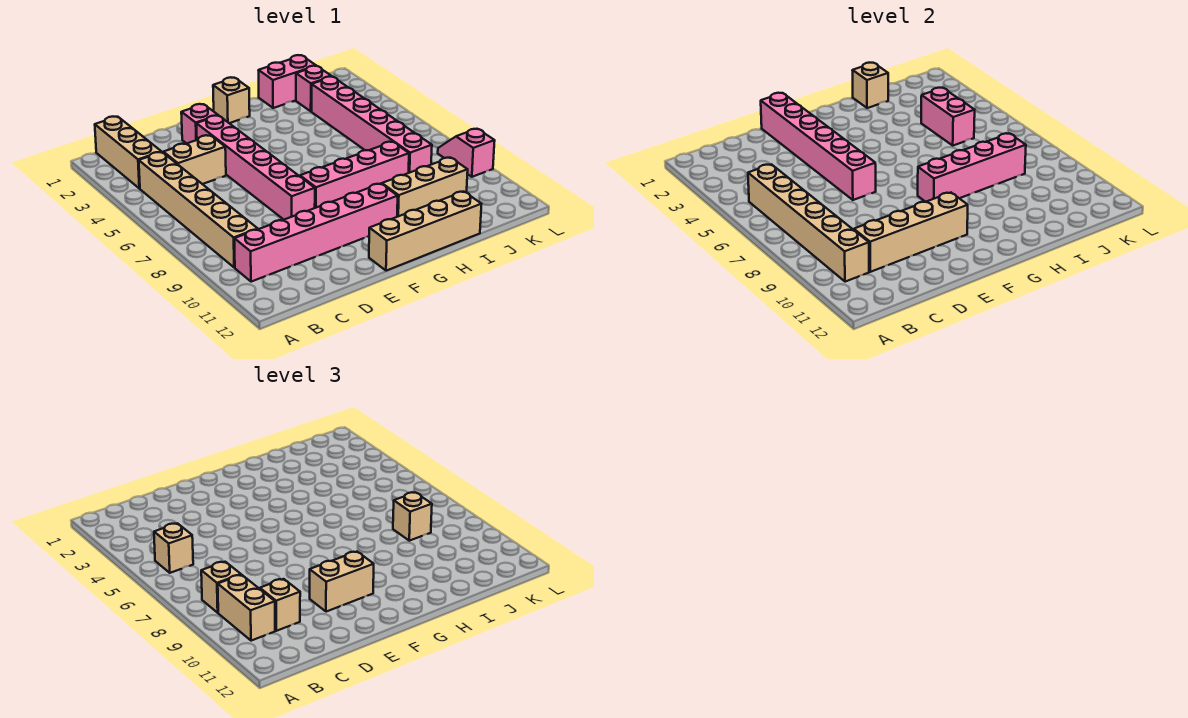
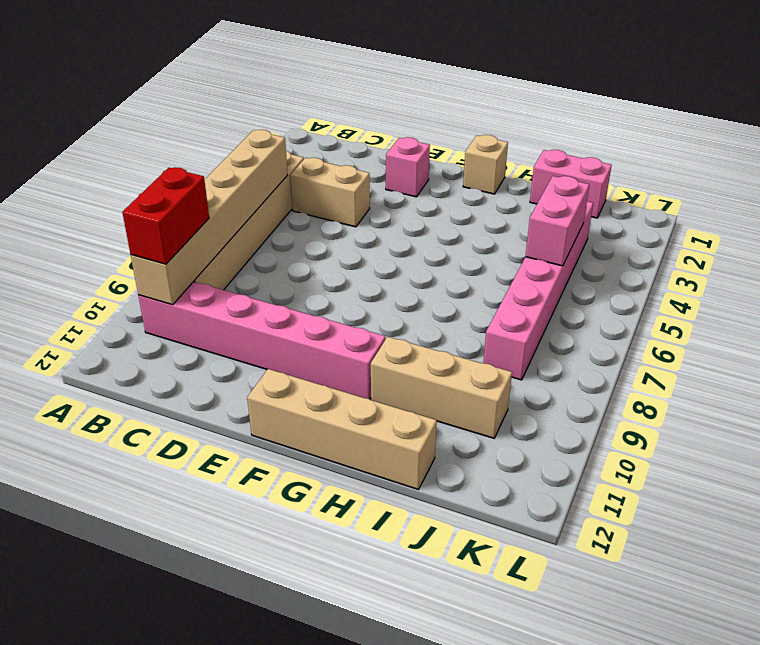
red brick B9:B10 level 3 -> tan brick B9:B10 level 3
none -> tan brick B1:B3 level 1
none -> pink brick E3:E8 level 1
none -> pink brick F8:I8 level 1

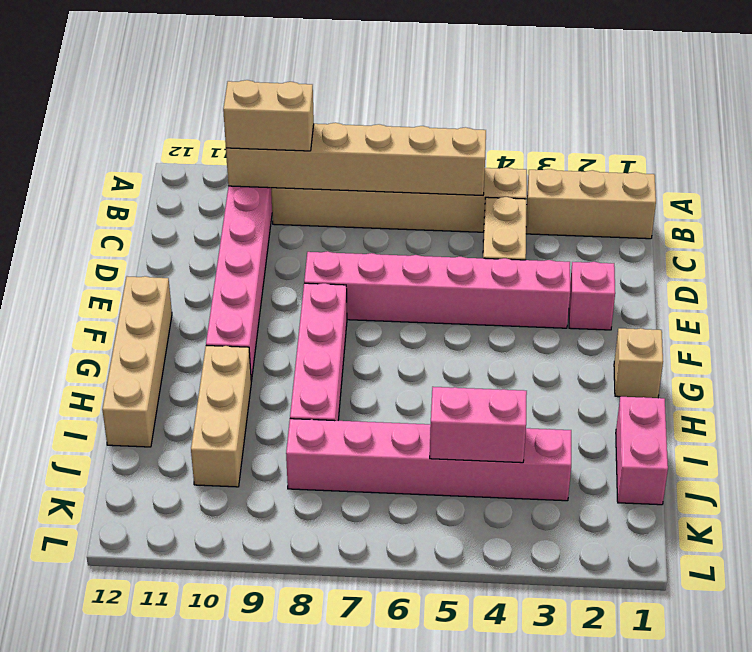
none -> pink brick J2 level 1
none -> pink slope L8:L9 level 1 top 9
none -> tan brick C10:F10 level 2

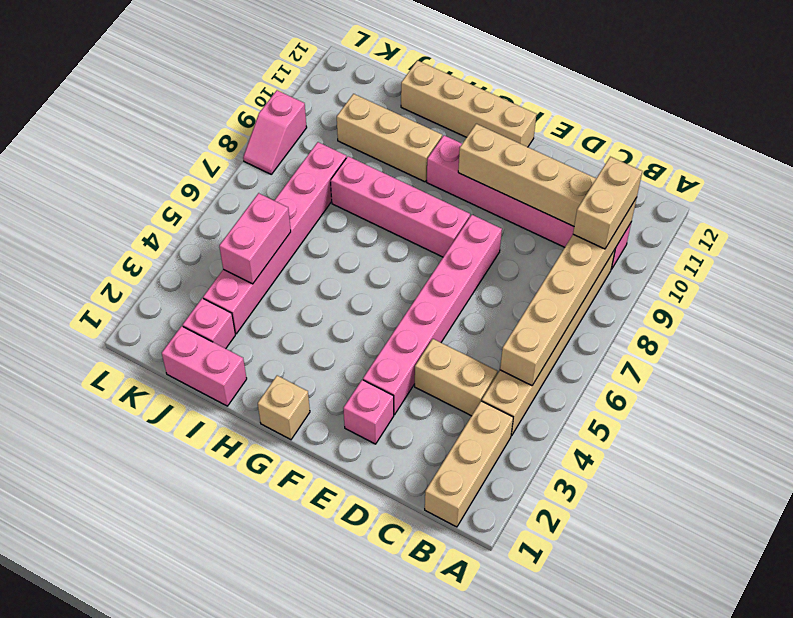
none -> pink brick E1:E6 level 2
none -> pink brick G8:J8 level 2
none -> tan brick I1 level 2

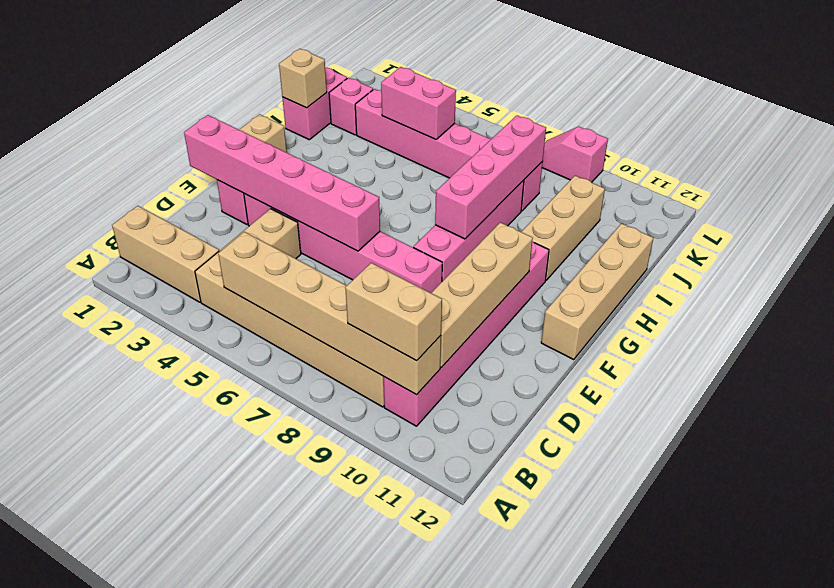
none -> tan brick B5 level 3
none -> tan brick B8 level 3
none -> tan brick C10 level 3

